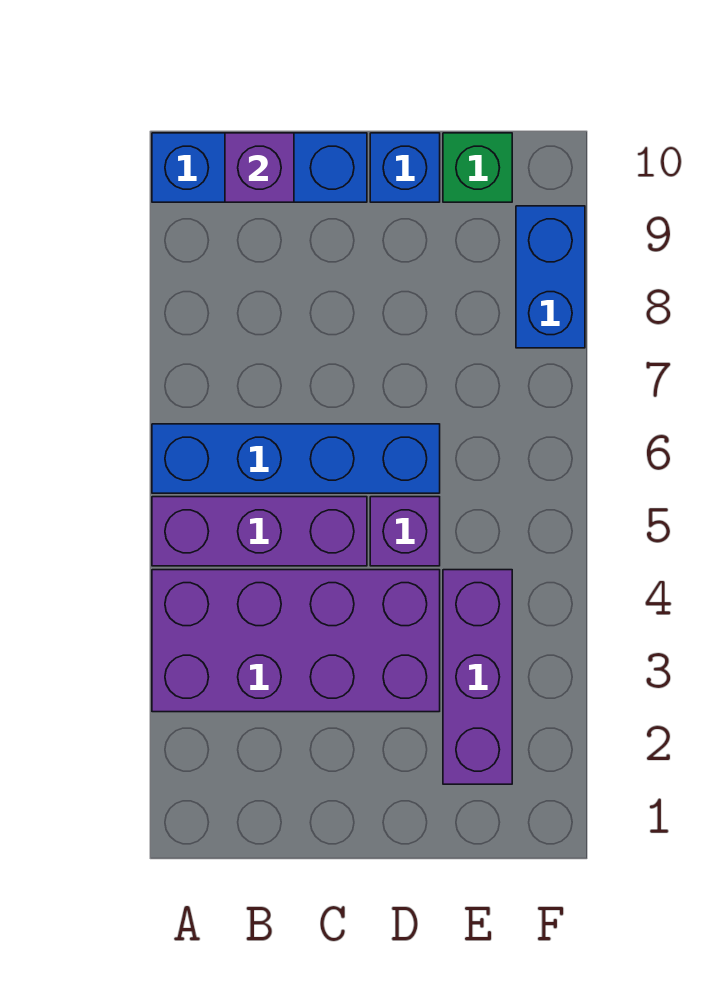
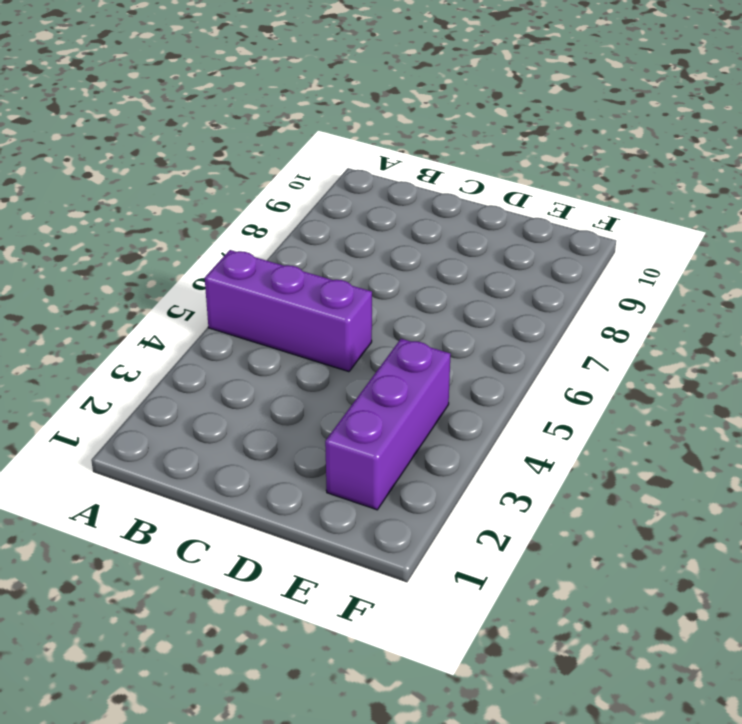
none -> purple brick A3:D4 level 1
none -> blue brick A6:D6 level 1

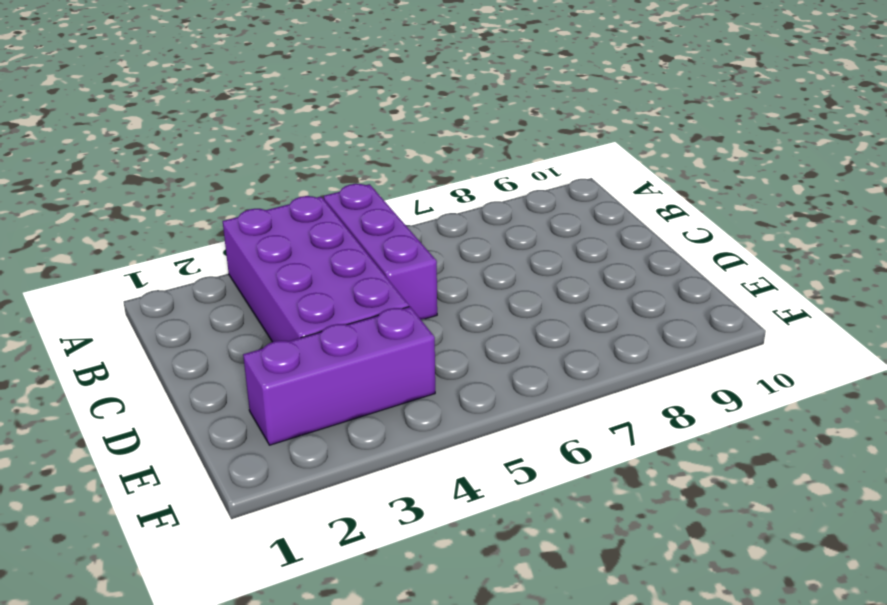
none -> blue brick A6:D6 level 1
none -> blue brick A10:C10 level 1

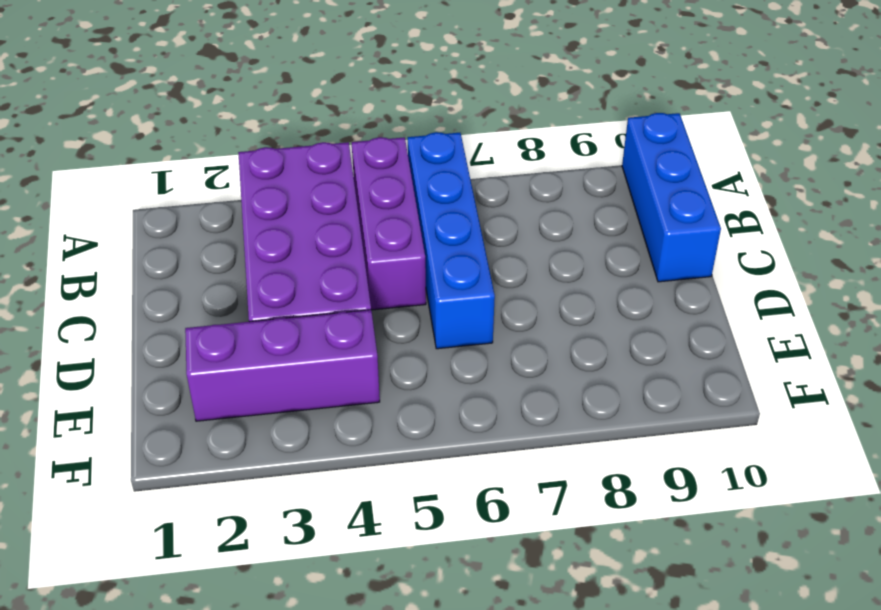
none -> purple brick D5 level 1
none -> blue brick D10 level 1

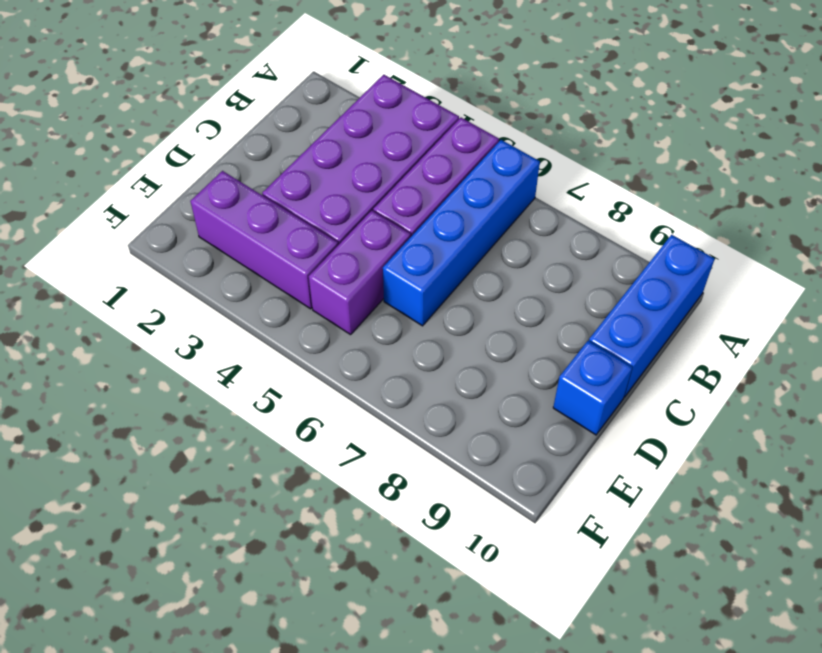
purple brick D5:E5 level 1 -> purple brick D5 level 1
none -> green brick E10 level 1
none -> blue brick F8:F9 level 1

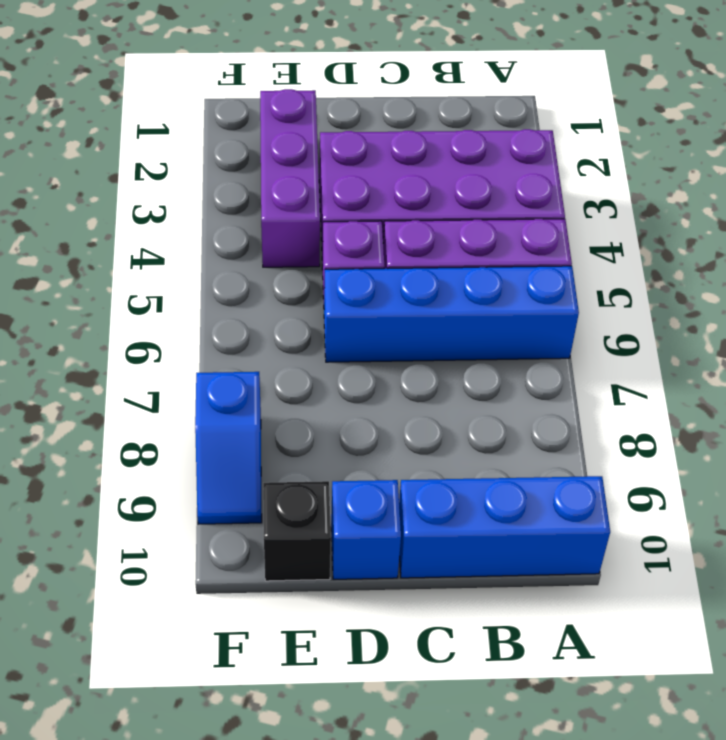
black brick E10 level 1 -> green brick E10 level 1
blue slope F8:F9 level 1 top 8 -> blue brick F8:F9 level 1
none -> purple brick B10 level 2

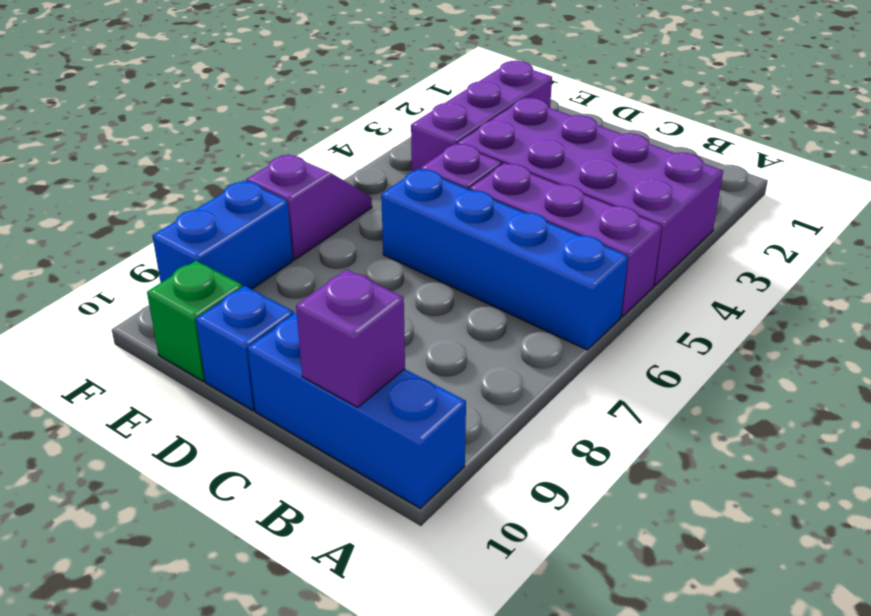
purple slope F6:F7 level 1 top 7 -> none

